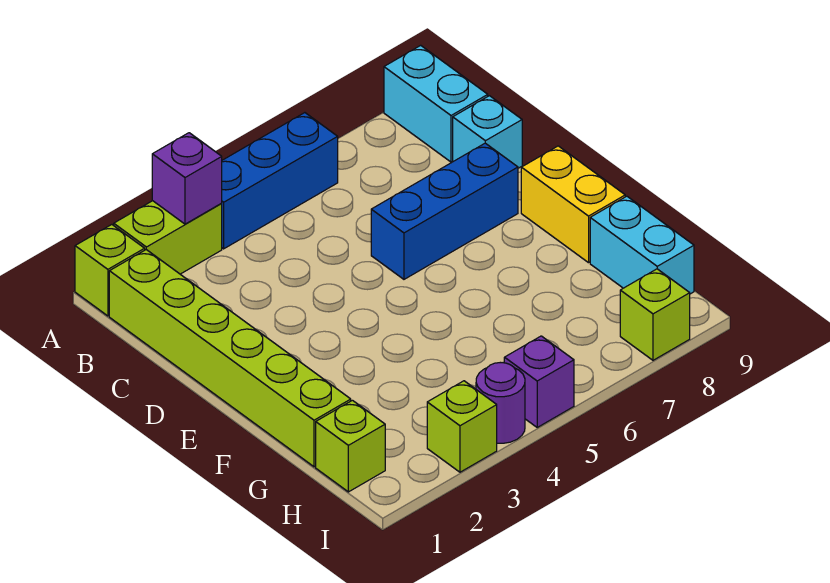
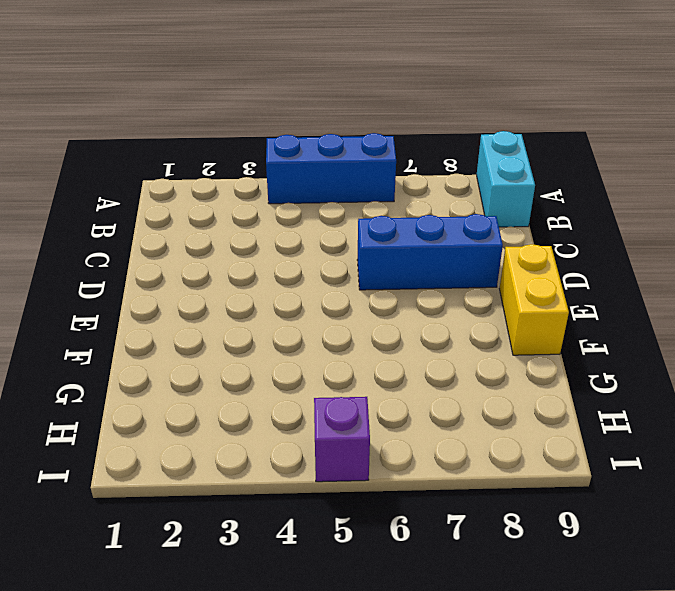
none -> lime brick A1 level 1
none -> lime brick A2:A3 level 1
none -> lime brick B1:G1 level 1

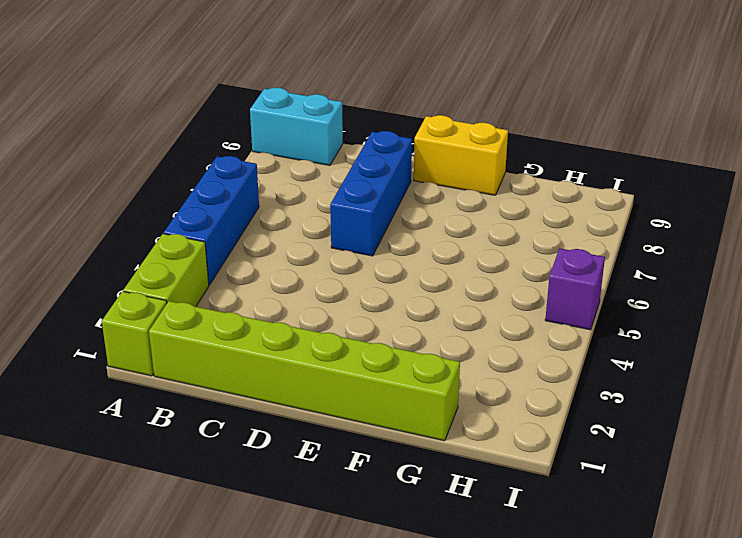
none -> cyan brick C9 level 1
none -> cyan brick G9:H9 level 1
none -> lime brick H1 level 1

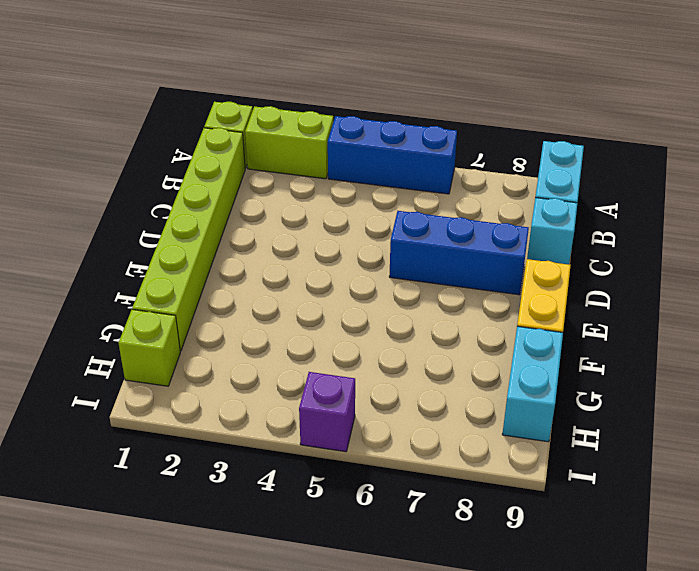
none -> lime brick I3 level 1
none -> purple round brick I4 level 1
none -> lime brick I8 level 1

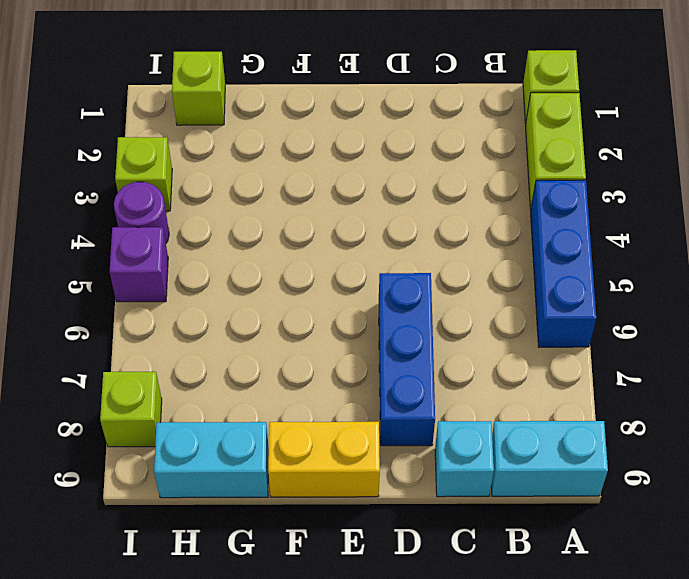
none -> lime brick B1:G1 level 1
none -> purple brick A3 level 2

